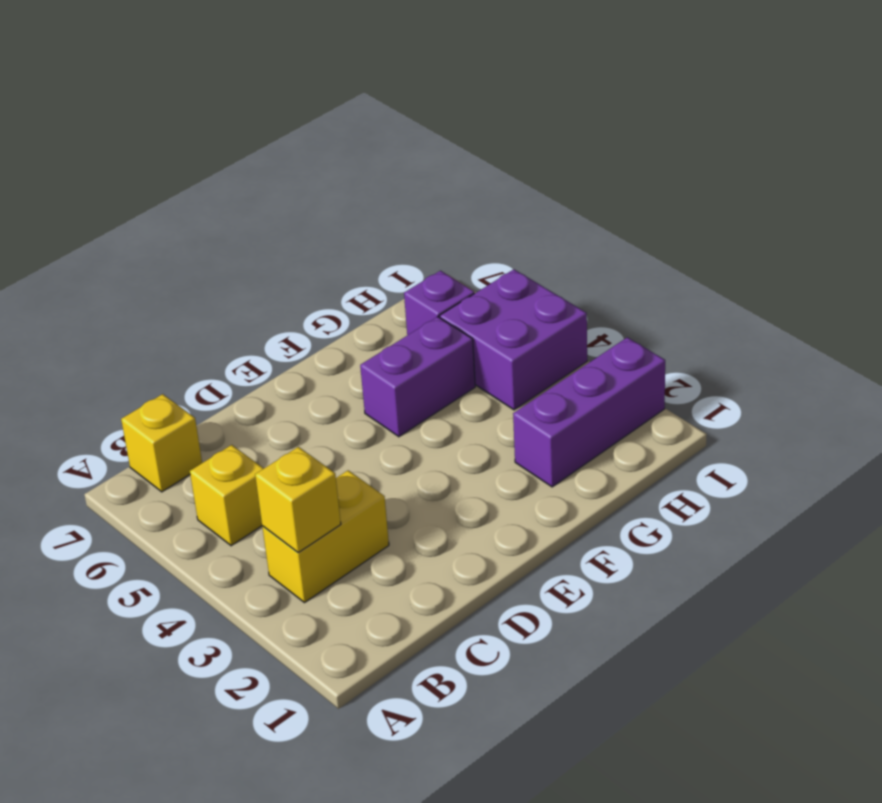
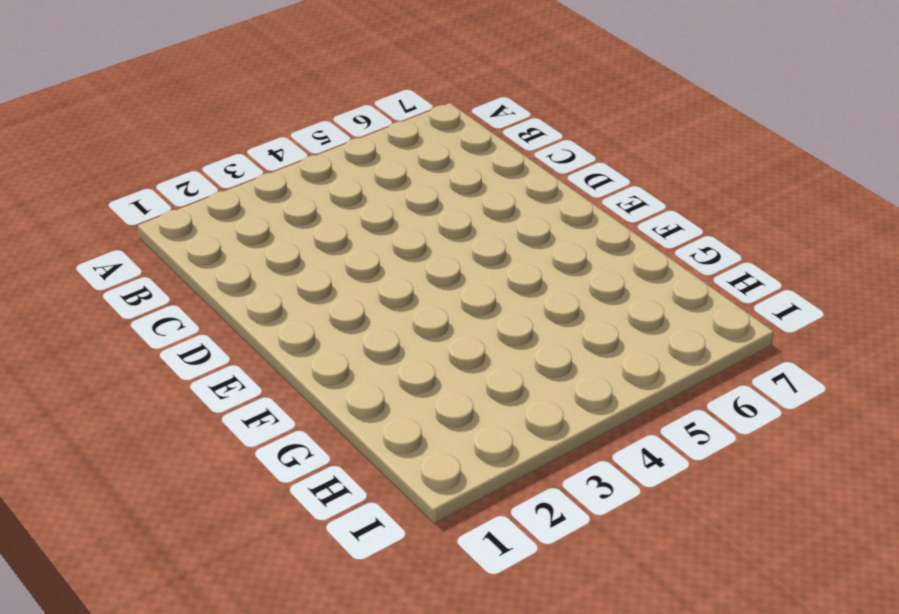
none -> yellow brick B3:C3 level 1
none -> yellow brick B5 level 1

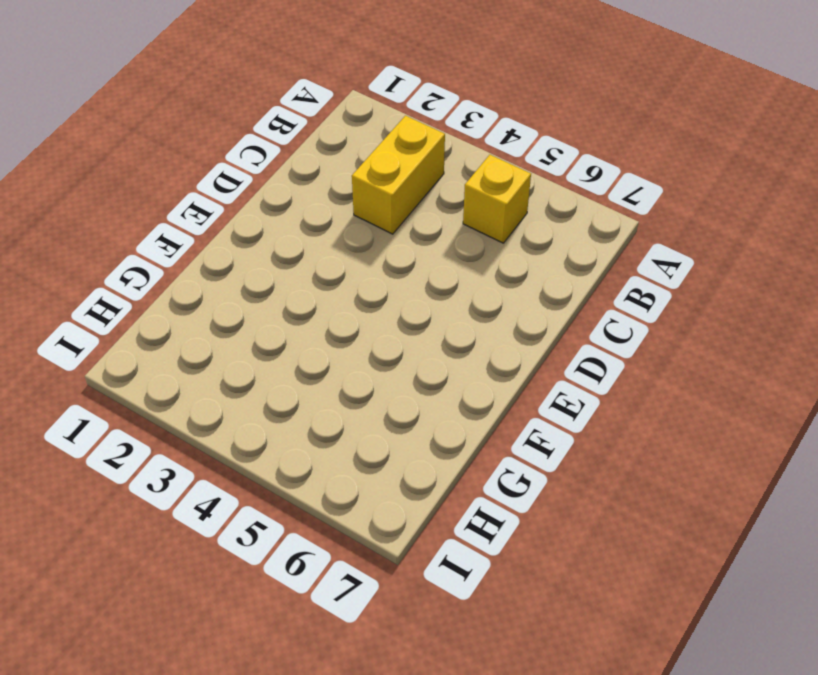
none -> yellow brick B7 level 1
none -> purple brick F5:G5 level 1

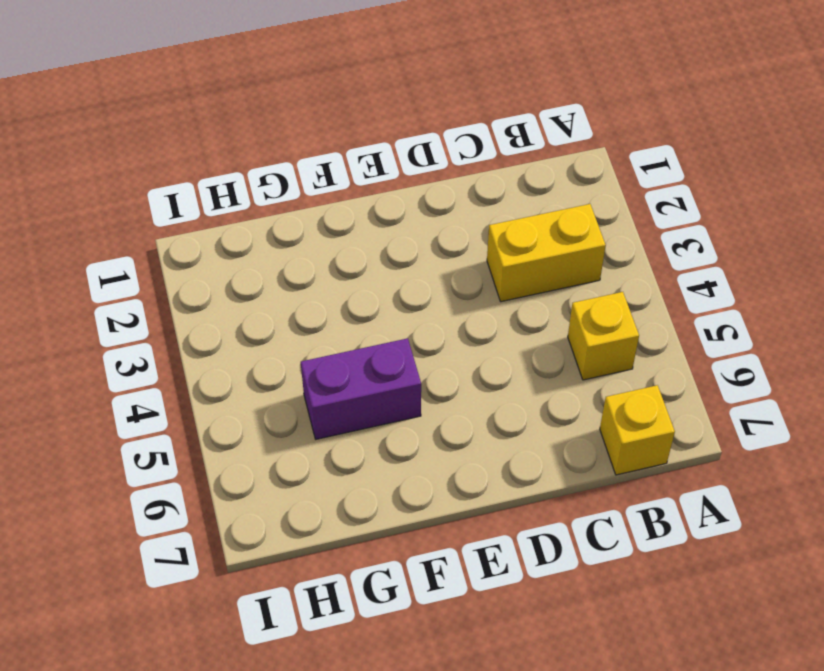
none -> purple brick G2:I2 level 1
none -> purple brick H4:I5 level 1

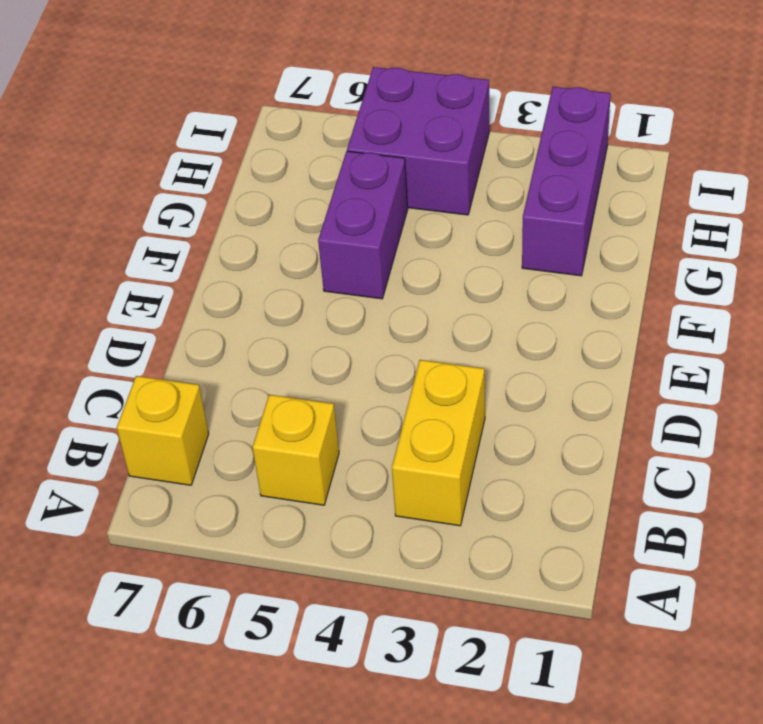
none -> purple brick H6 level 1
none -> yellow brick B3 level 2

